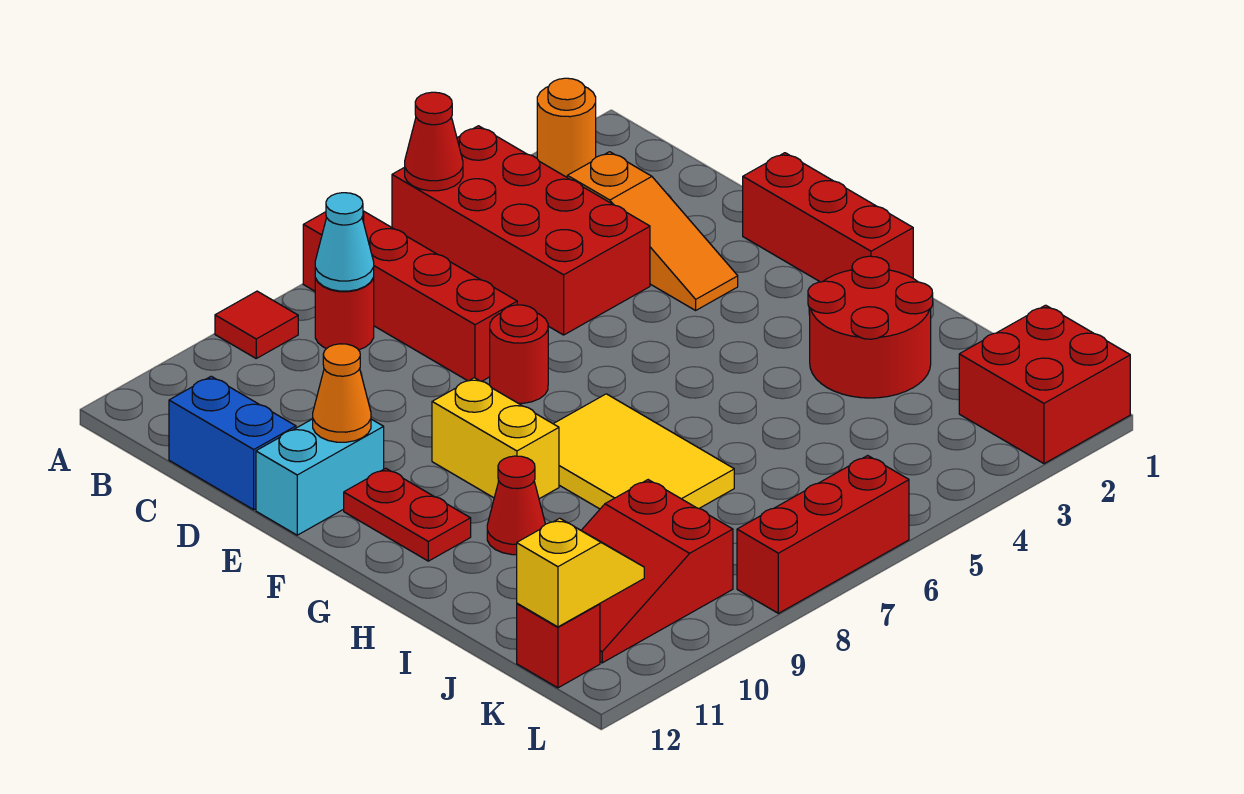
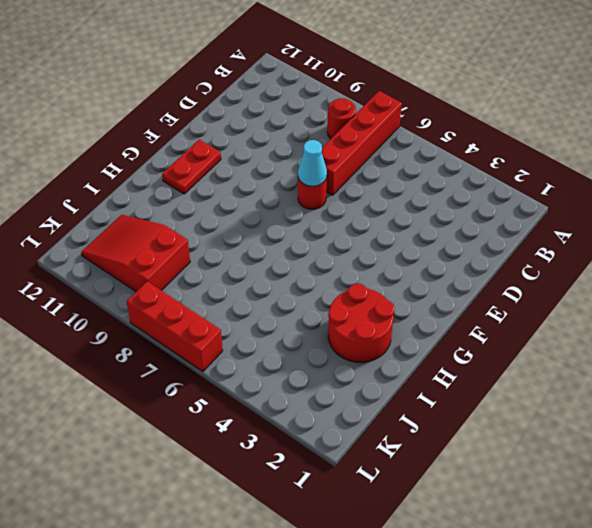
cyan cone E7 level 2 -> cyan cone B8 level 2
none -> orange round brick A2 level 1
none -> red brick A4:D5 level 1
none -> red tile A9 level 1

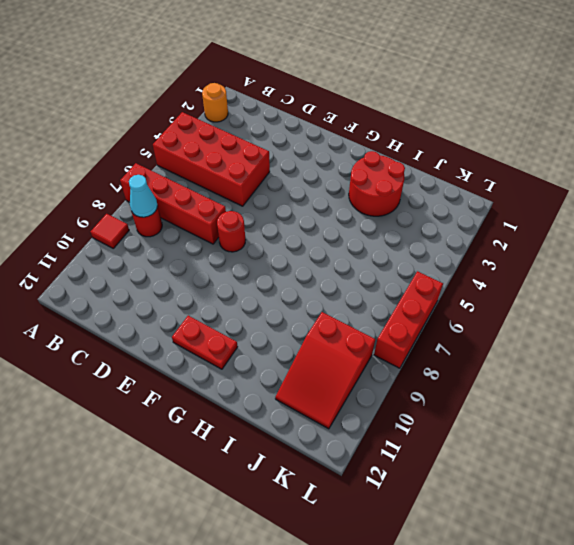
none -> orange slope C3:E3 level 1 top C
none -> blue brick C12:D12 level 1
none -> red brick E1:G1 level 1

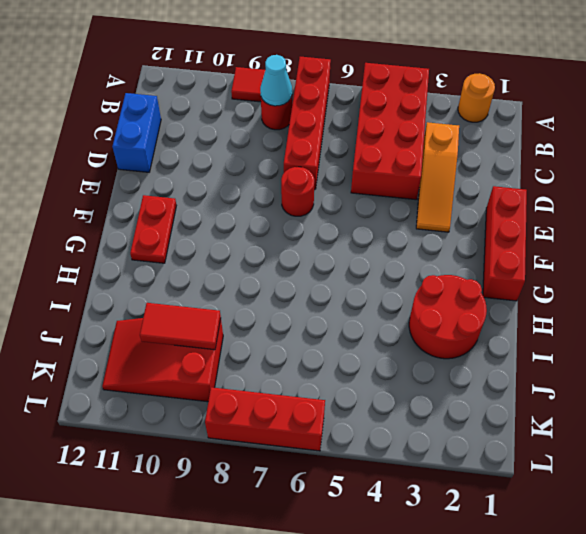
red tile J9:J10 level 2 -> none
none -> cyan brick E11:E12 level 1
none -> yellow brick F9:G9 level 1
none -> yellow tile G7:I8 level 1

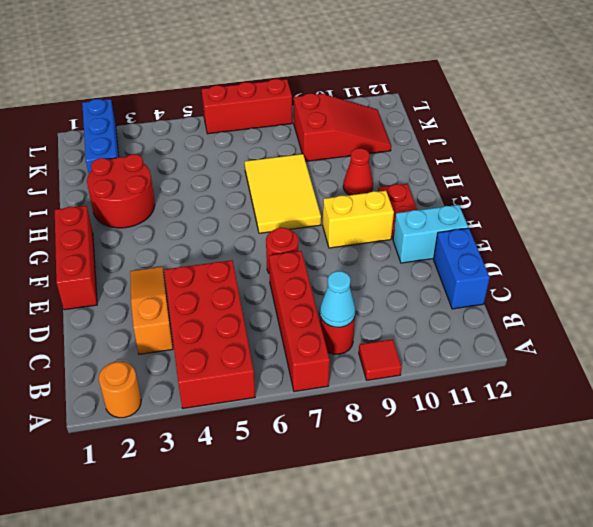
yellow brick F9:F10 level 1 -> yellow brick F9:G9 level 1
blue brick J2:L2 level 1 -> red brick K1:L2 level 1
none -> red brick K12 level 1
none -> red cone A5 level 2
none -> orange cone E11 level 2

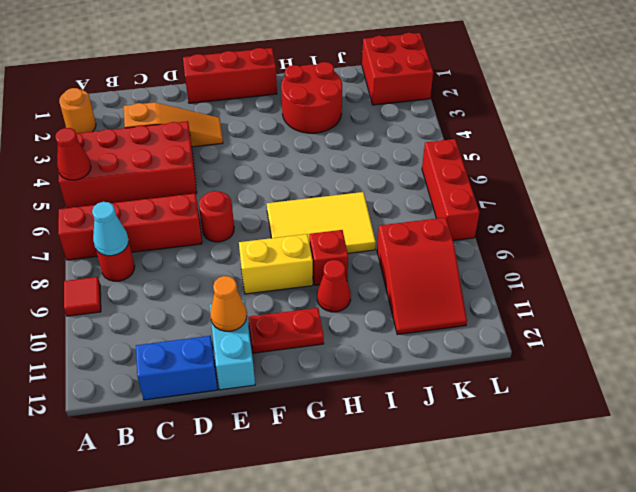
red brick H9 level 1 -> red brick K12 level 1
none -> yellow slope K11:K12 level 2 top 12

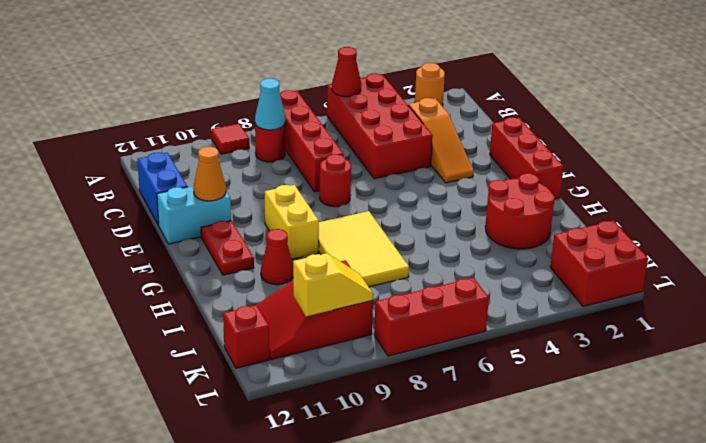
yellow slope K9:K10 level 2 top 10 -> yellow slope K11:K12 level 2 top 12

